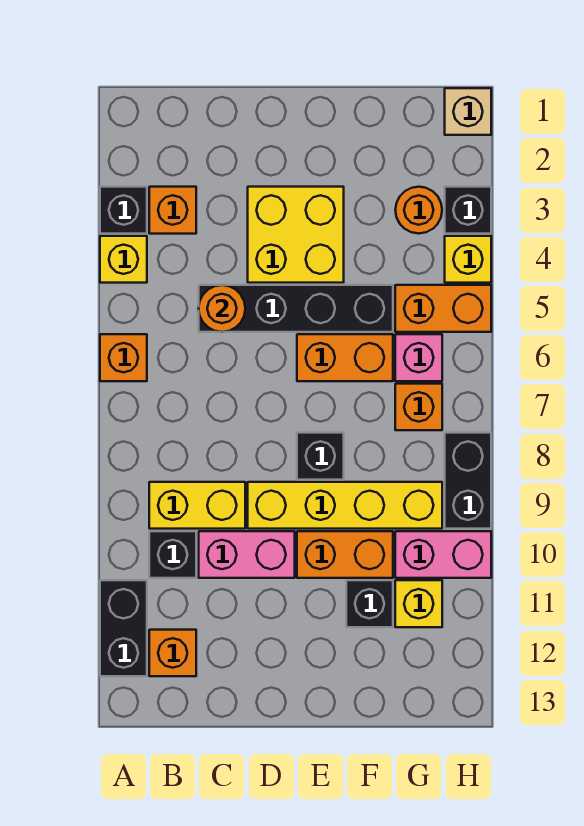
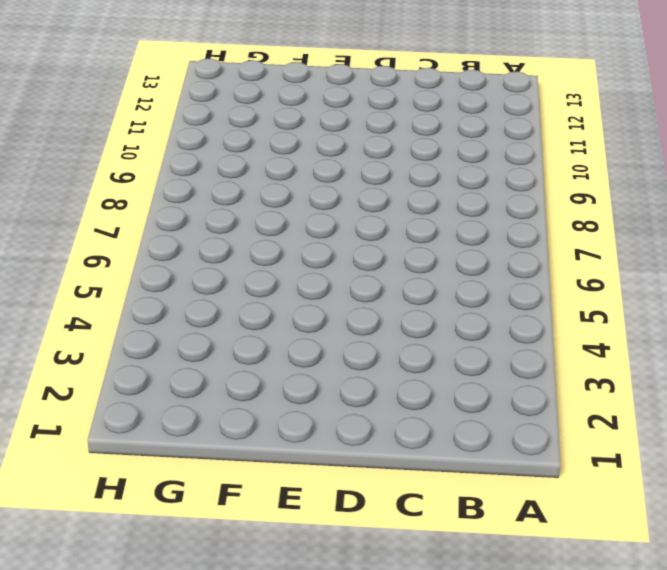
none -> black brick A3 level 1
none -> yellow brick A4 level 1
none -> orange brick A6 level 1

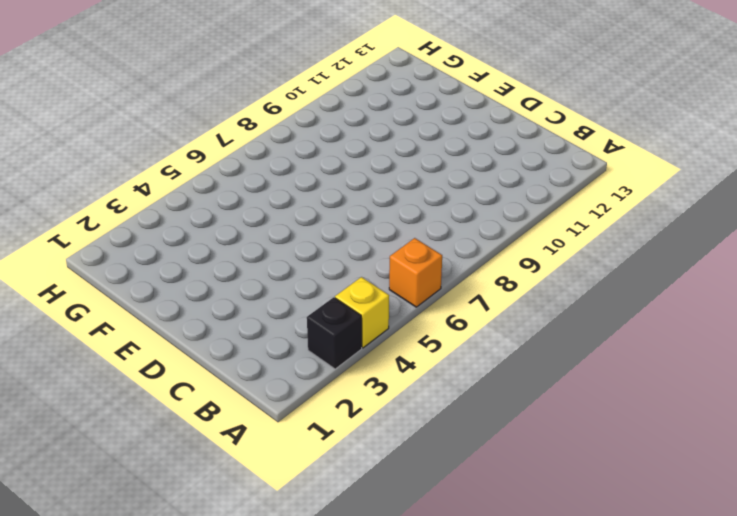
none -> black brick A11:A12 level 1
none -> orange brick B3 level 1
none -> yellow brick B9:C9 level 1

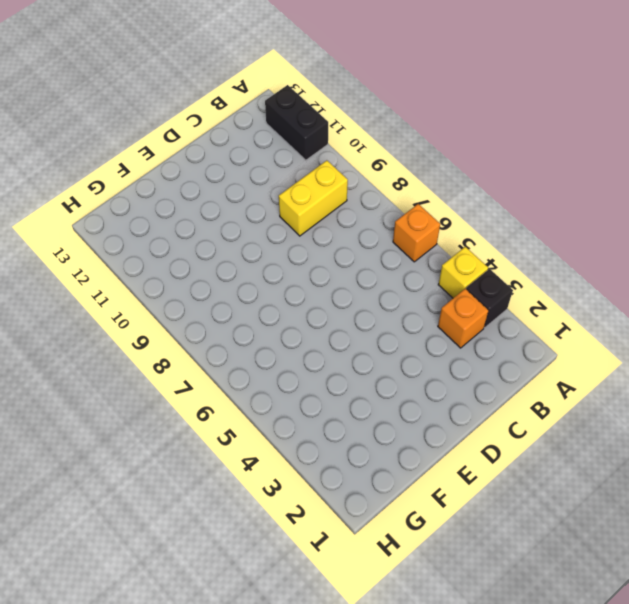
none -> black brick B10 level 1
none -> orange brick B12 level 1
none -> black brick C5:F5 level 1

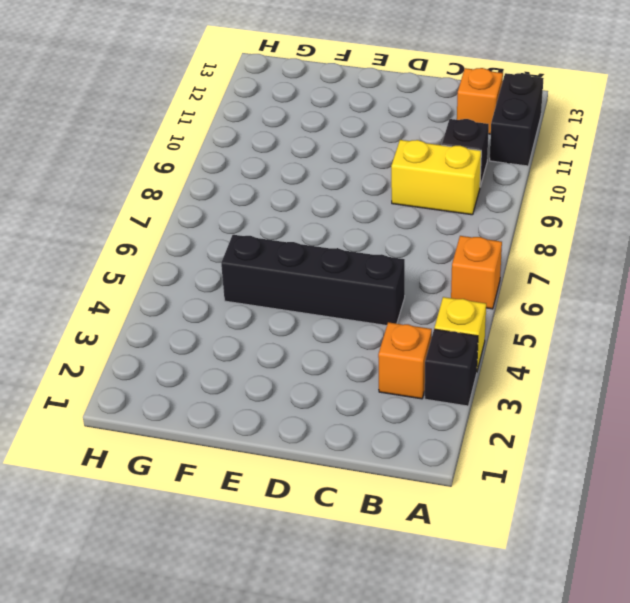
none -> pink brick C10:D10 level 1
none -> yellow brick D3:E4 level 1
none -> yellow brick D9:G9 level 1

